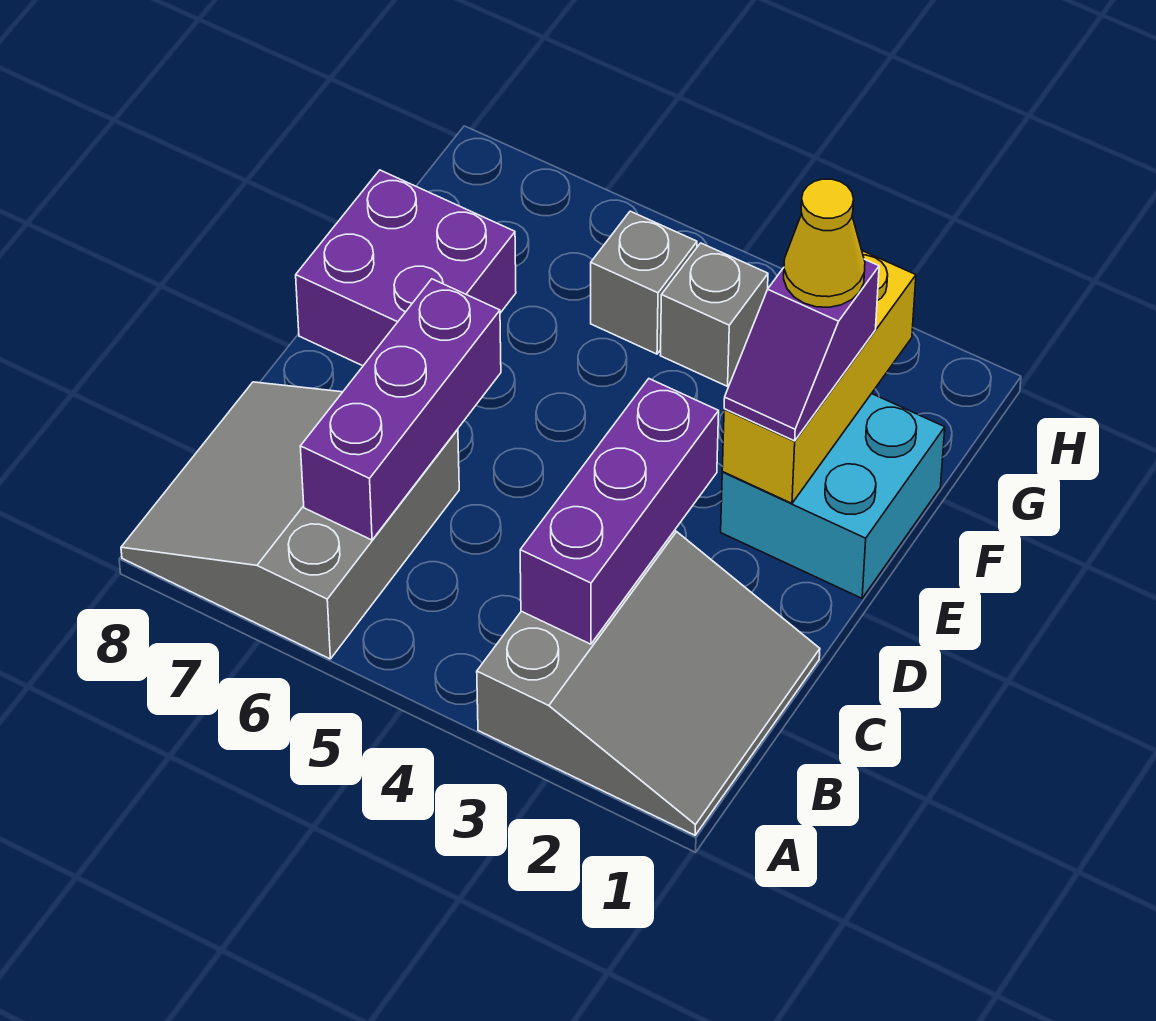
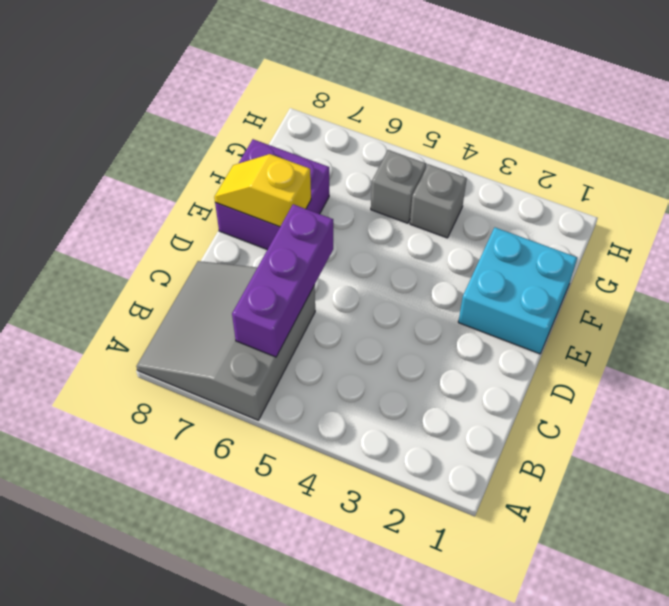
yellow slope E7:E8 level 2 top 7 -> none
none -> grey slope A1:C3 level 1 top 3
none -> purple brick B3:D3 level 2

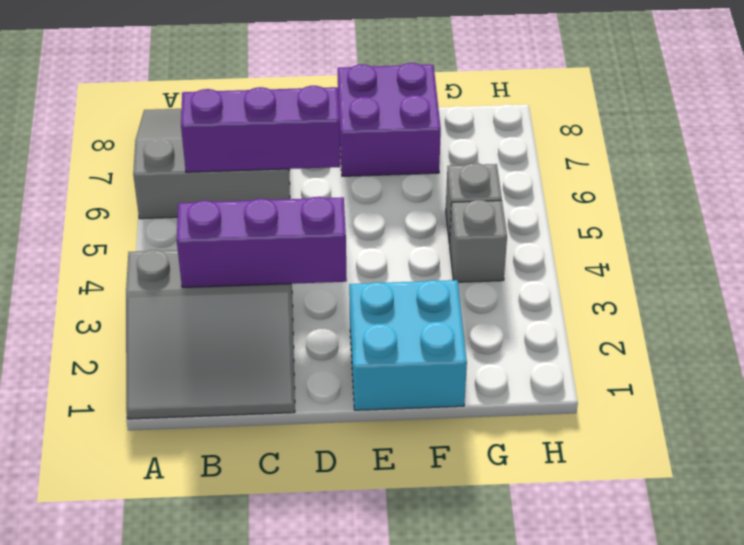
none -> yellow brick E2:G2 level 2
none -> purple slope E2:F2 level 3 top F

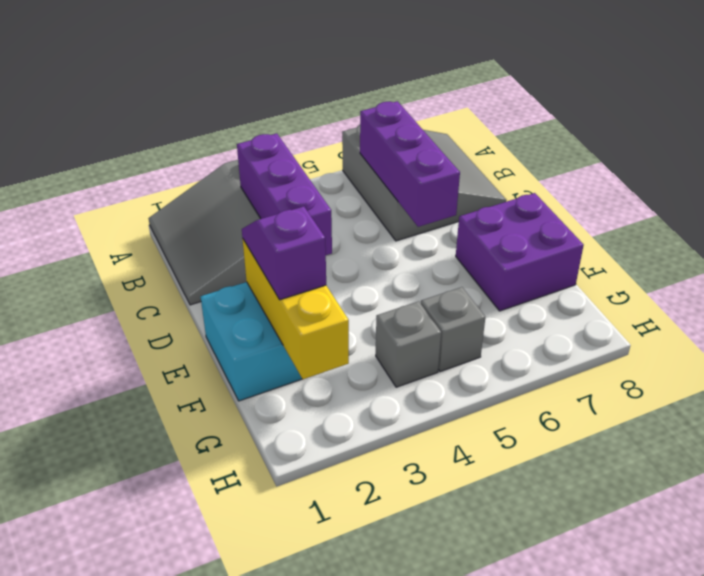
none -> yellow cone F2 level 4

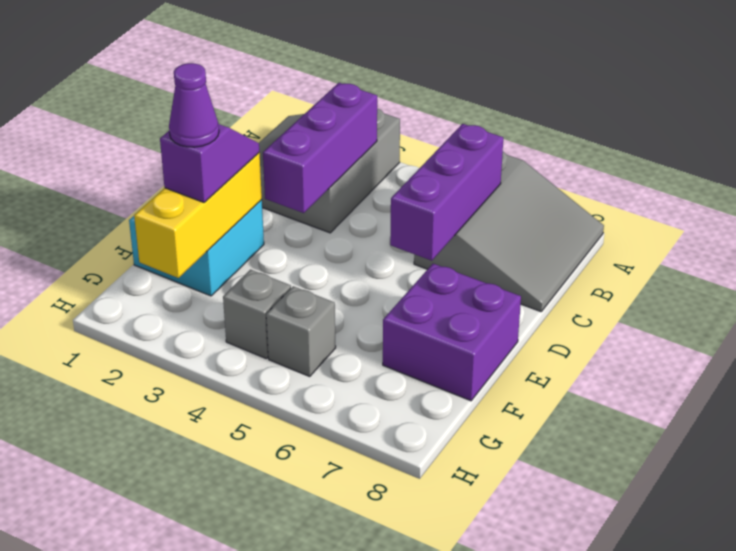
purple cone F2 level 4 -> yellow cone F2 level 4

